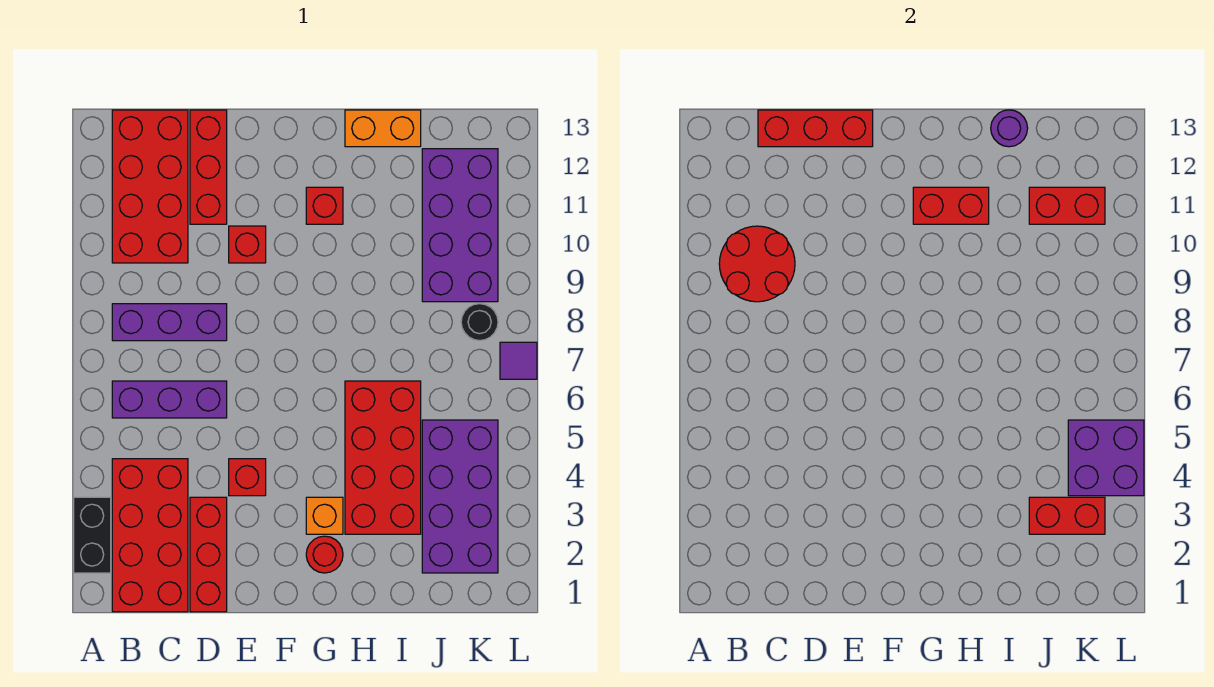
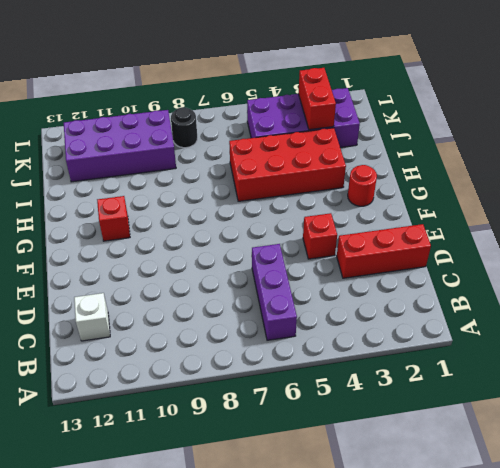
white brick C12 level 1 -> red brick B10:C13 level 1
none -> black brick A2:A3 level 1
none -> red brick B1:C4 level 1
none -> purple brick B8:D8 level 1

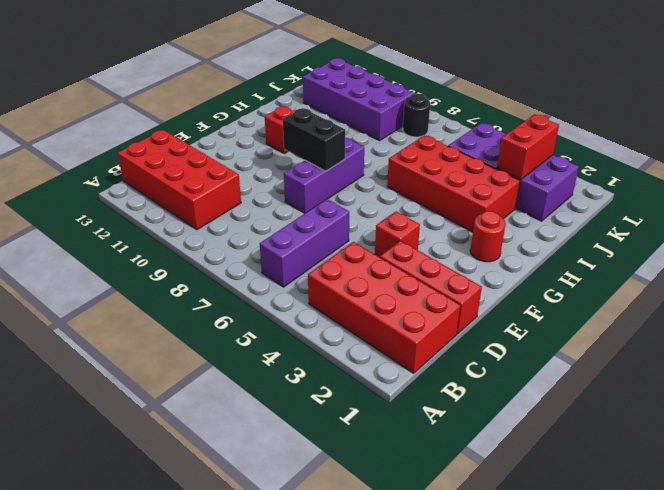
purple brick E8:G8 level 1 -> purple brick B8:D8 level 1
black brick F8:F9 level 2 -> black brick A2:A3 level 1
none -> red brick D11:D13 level 1
none -> red brick E10 level 1
none -> orange brick G3 level 1

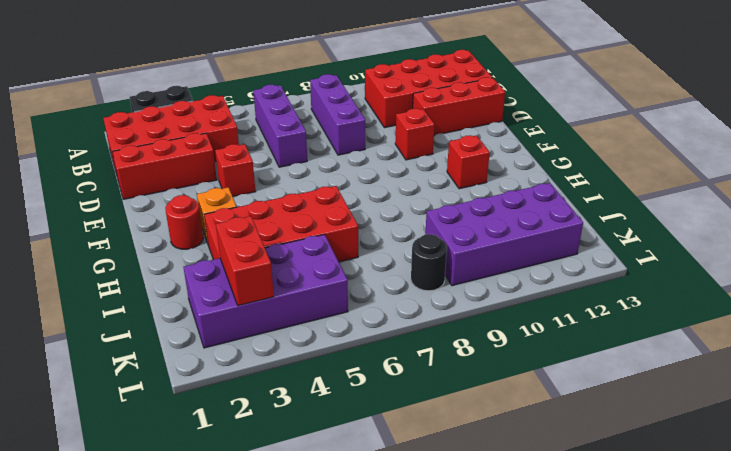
none -> orange brick H13:I13 level 1
none -> purple tile L7 level 1
none -> red round brick B9:C10 level 2

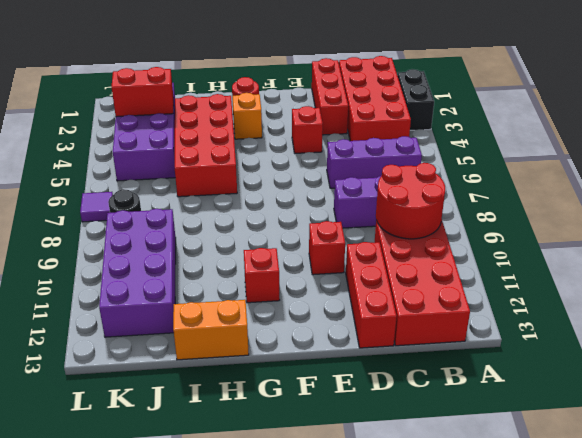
none -> red brick C13:E13 level 2
none -> red brick G11:H11 level 2
none -> purple round brick I13 level 2

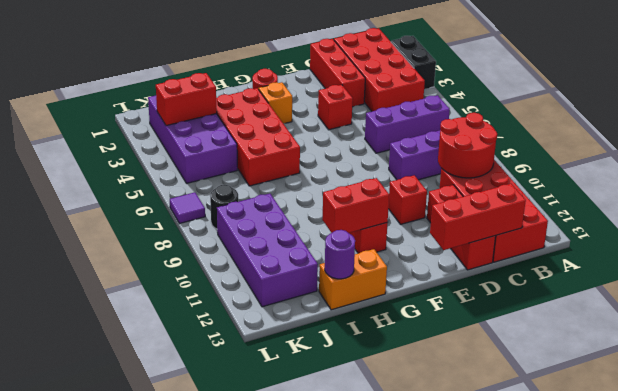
none -> red brick J11:K11 level 2
none -> purple brick K4:L5 level 2

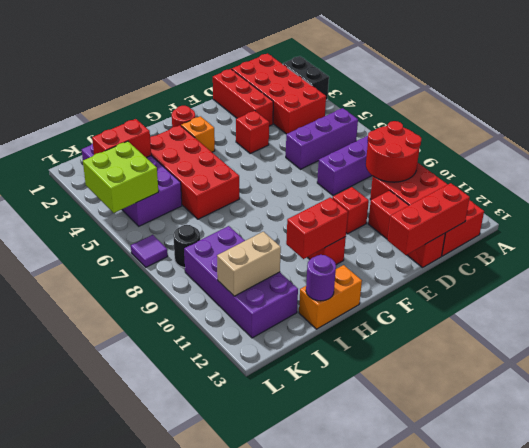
tan brick J11:K11 level 2 -> red brick J11:K11 level 2
lime brick K4:L5 level 2 -> purple brick K4:L5 level 2

